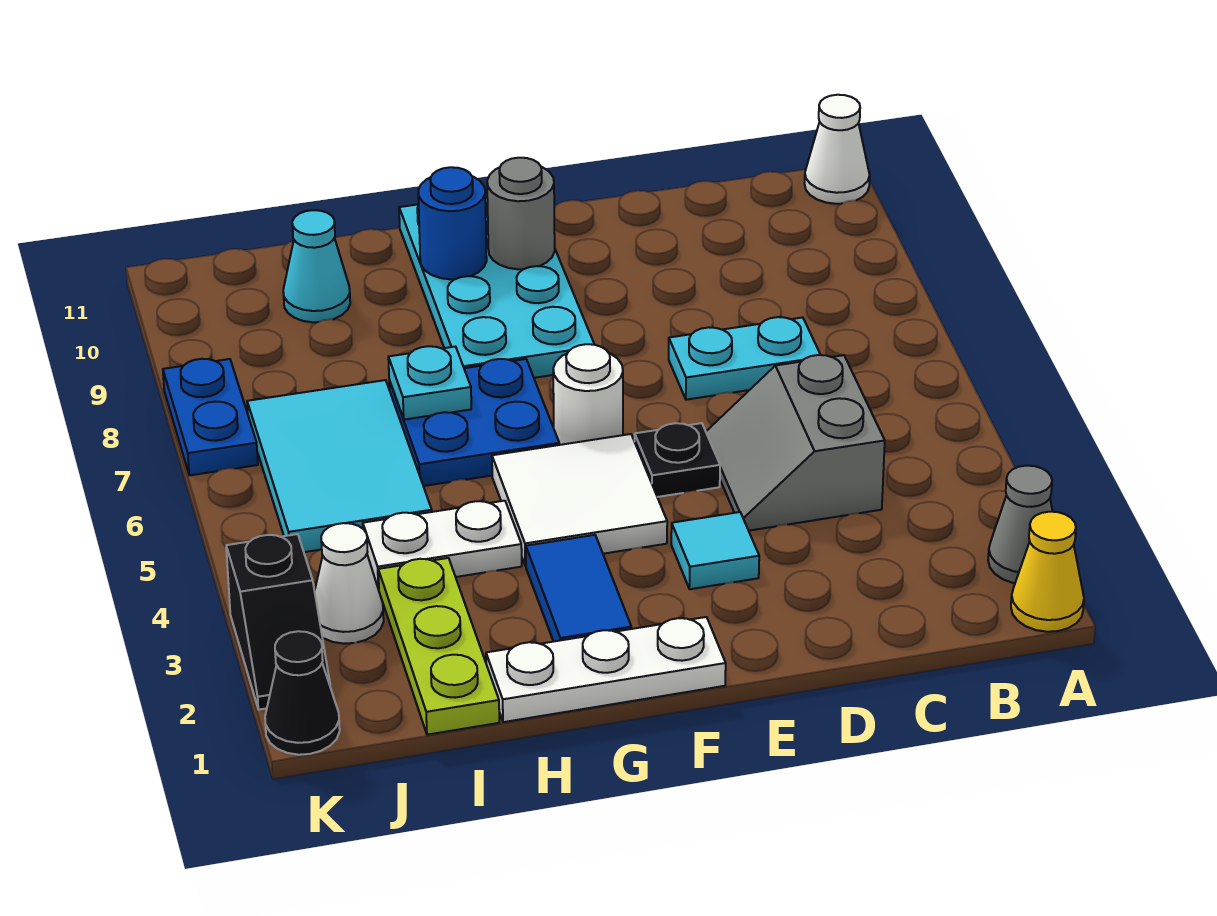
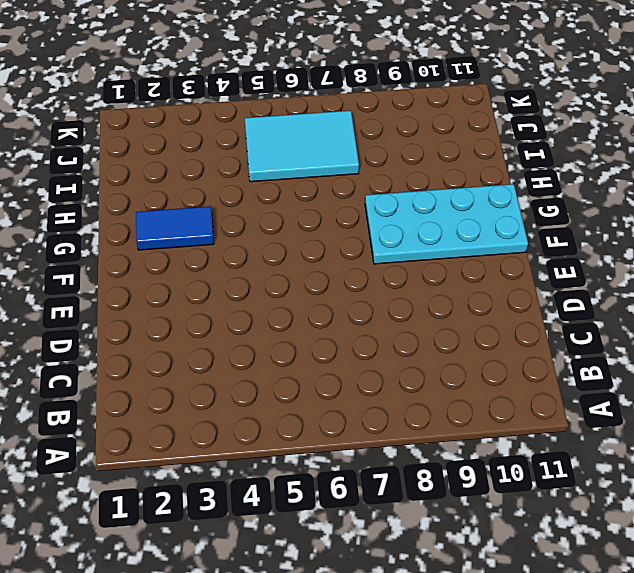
none -> yellow cone A1 level 1
none -> grey cone A2 level 1
none -> white cone A11 level 1

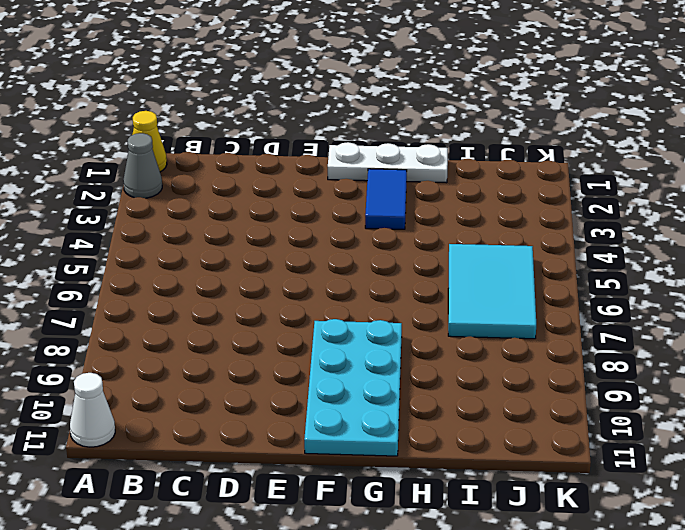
none -> grey slope C4:D5 level 1 top C
none -> cyan plate C7:D7 level 1
none -> cyan tile E3 level 1

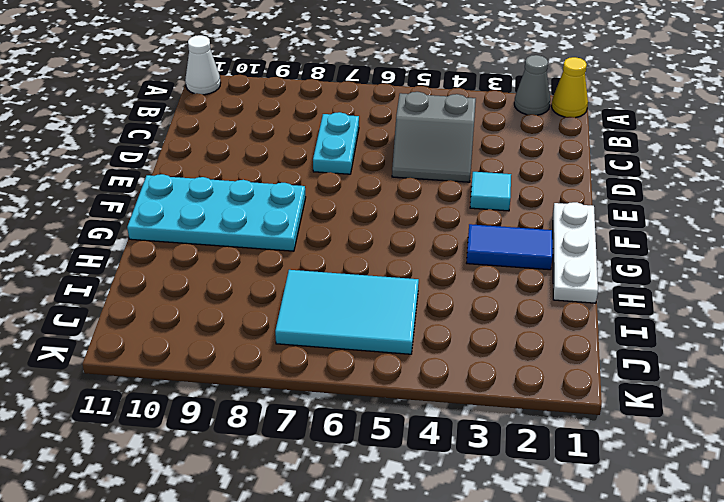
none -> black plate E5 level 1
none -> white tile F4:G5 level 1
none -> white round brick F6 level 1

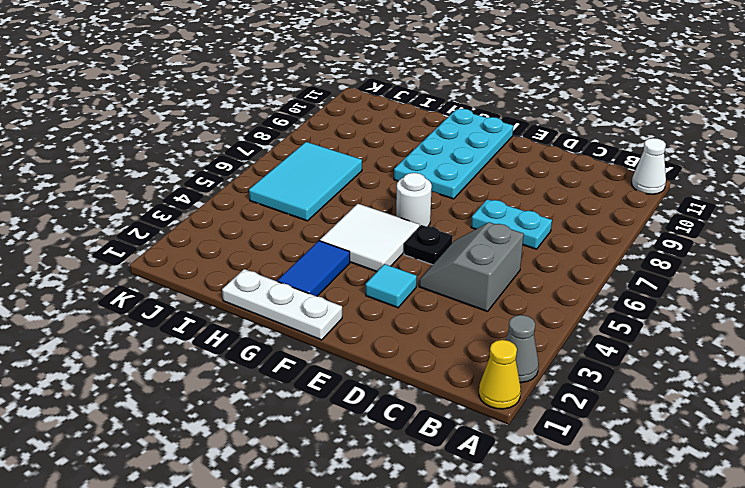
none -> blue plate G6:H7 level 1
none -> white plate H4:I4 level 1
none -> lime plate I1:I3 level 1

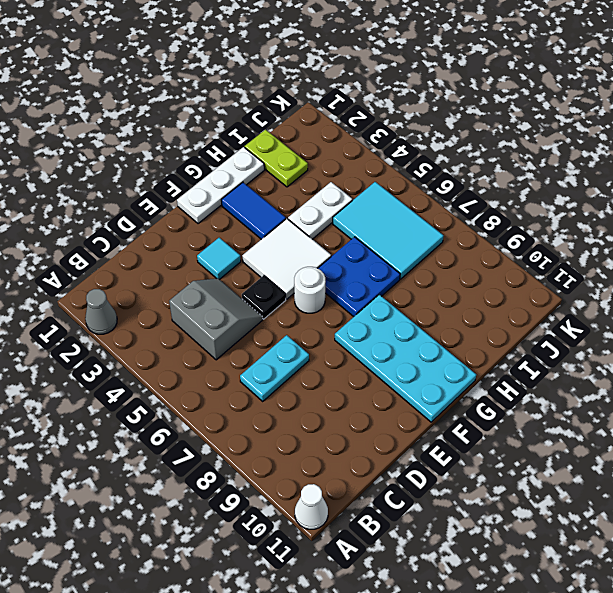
lime plate I1:I2 level 1 -> lime plate I1:I3 level 1
none -> yellow cone A1 level 1
none -> cyan cone I10 level 1
none -> white cone J3 level 1

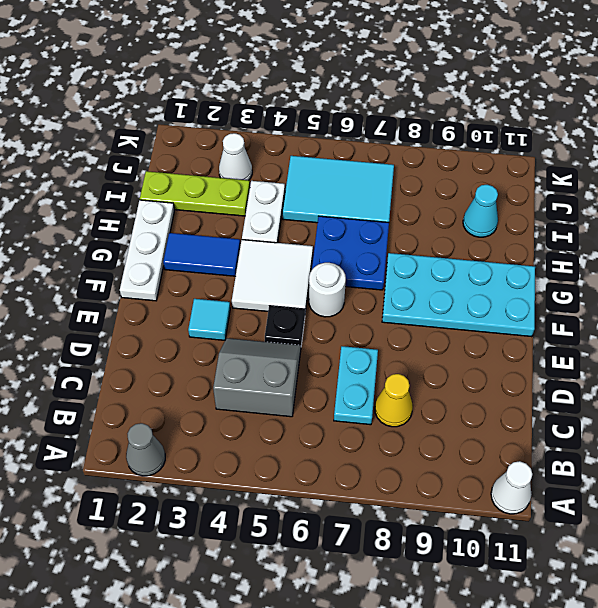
yellow cone C8 level 1 -> yellow cone A1 level 1
none -> black cone K1 level 1
none -> black slope K2:K3 level 1 top 3
none -> blue plate K7:K8 level 1

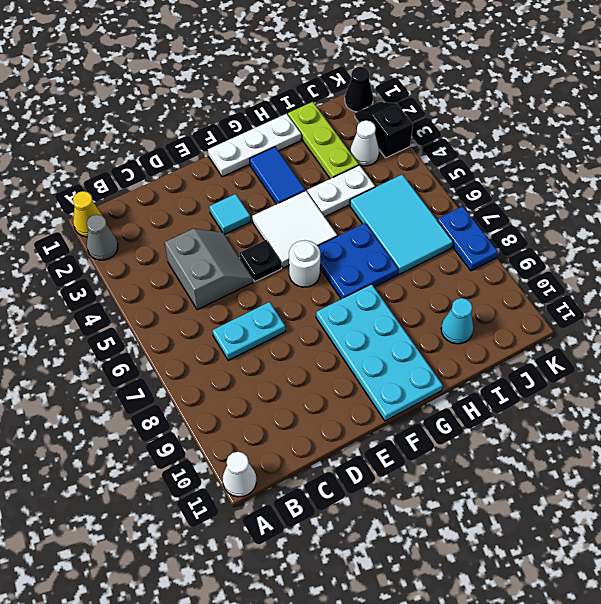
none -> grey round brick F10 level 2
none -> blue round brick G10 level 2
none -> cyan plate H7 level 2

